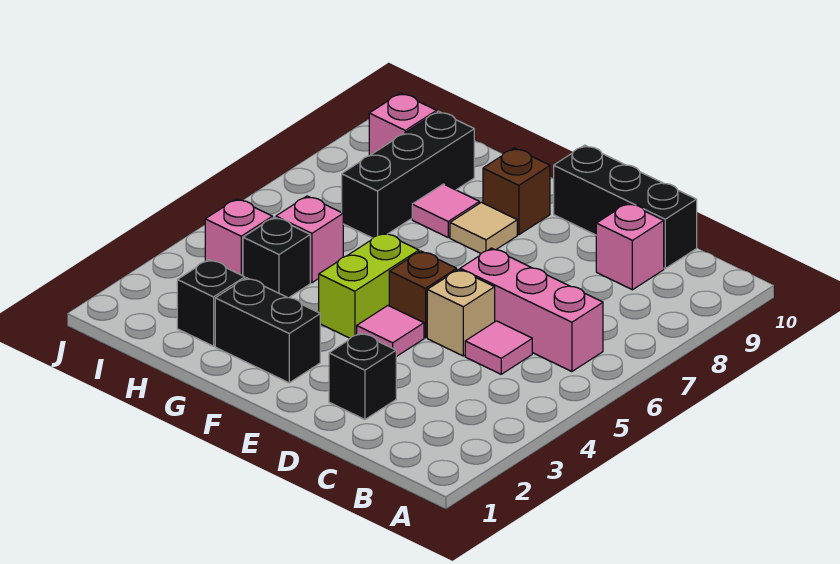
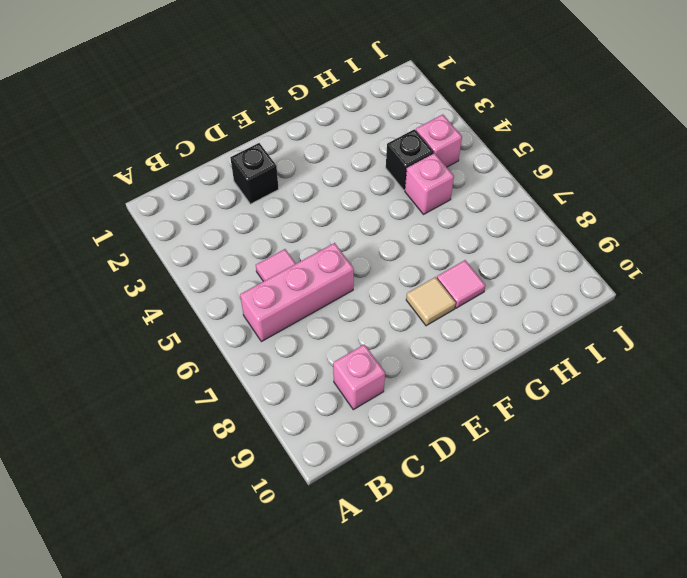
none -> black brick C10:E10 level 1
none -> tan brick D5 level 1
none -> pink tile E4 level 1

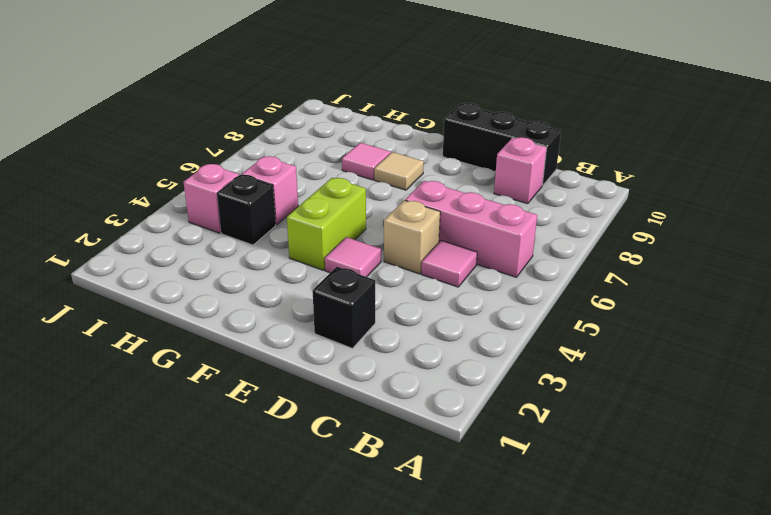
none -> brown brick E5 level 1
none -> black brick F2:G2 level 1
none -> brown brick F9 level 1

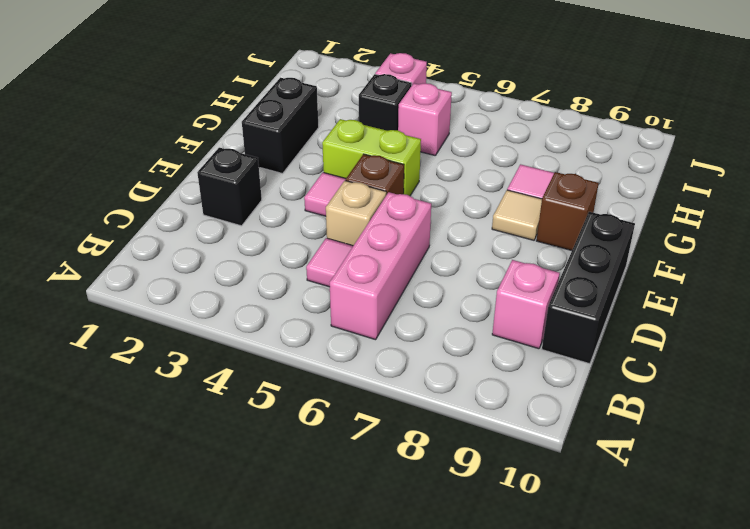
none -> black brick H2 level 1
none -> black brick H7:H9 level 1
none -> pink brick I9 level 1

